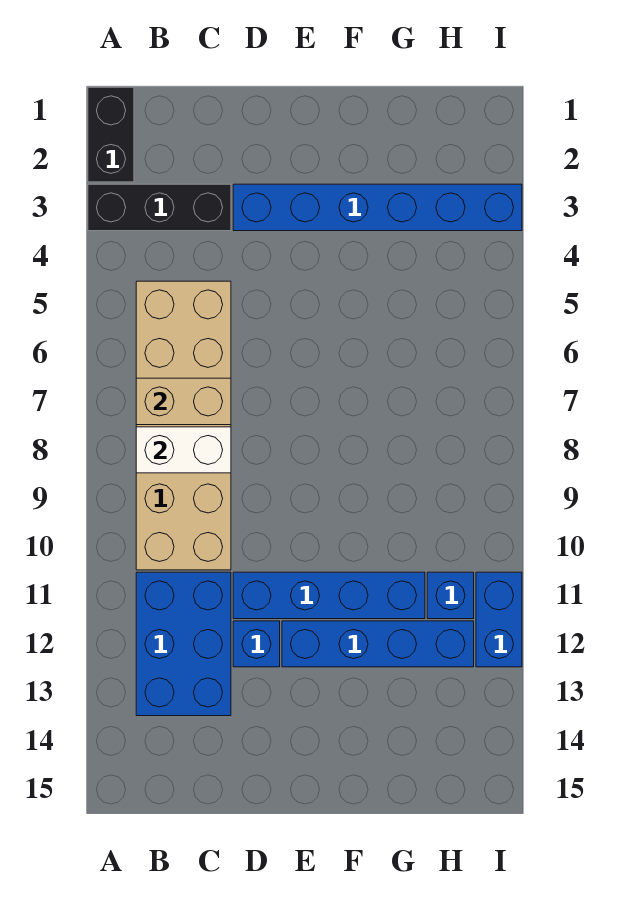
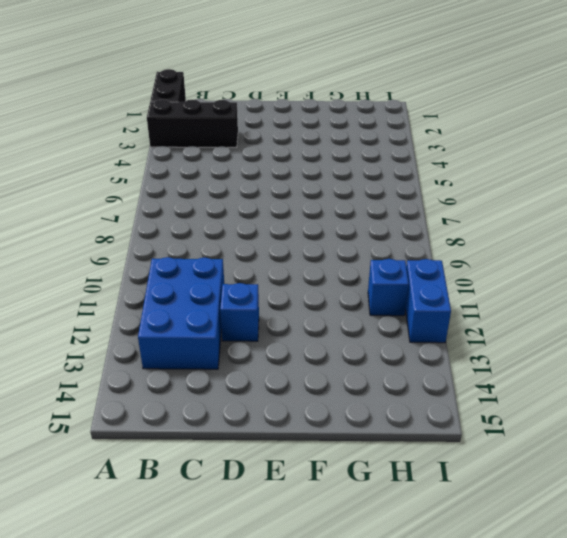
none -> tan brick B5:C10 level 1
none -> blue brick D3:I3 level 1
none -> blue brick D11:G11 level 1

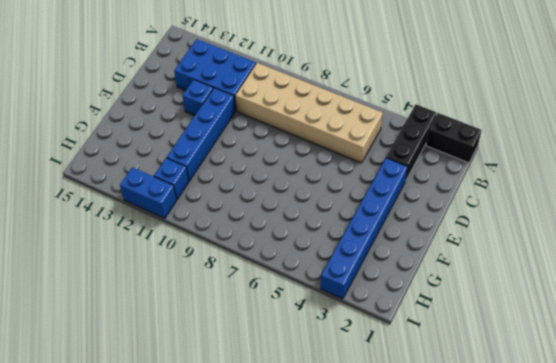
none -> blue brick E12:H12 level 1
none -> tan brick B7:C7 level 2
none -> white brick B8:C8 level 2

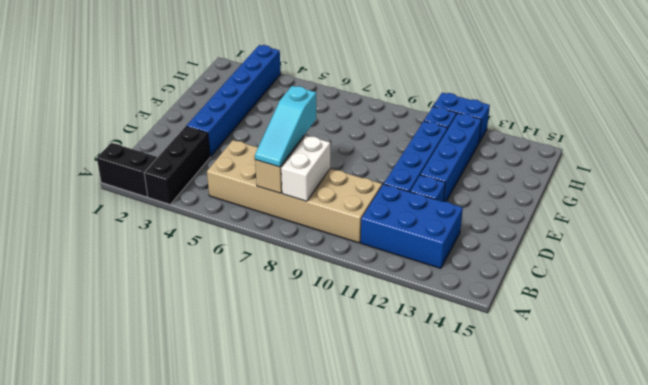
cyan slope B7:D7 level 3 top D -> none

